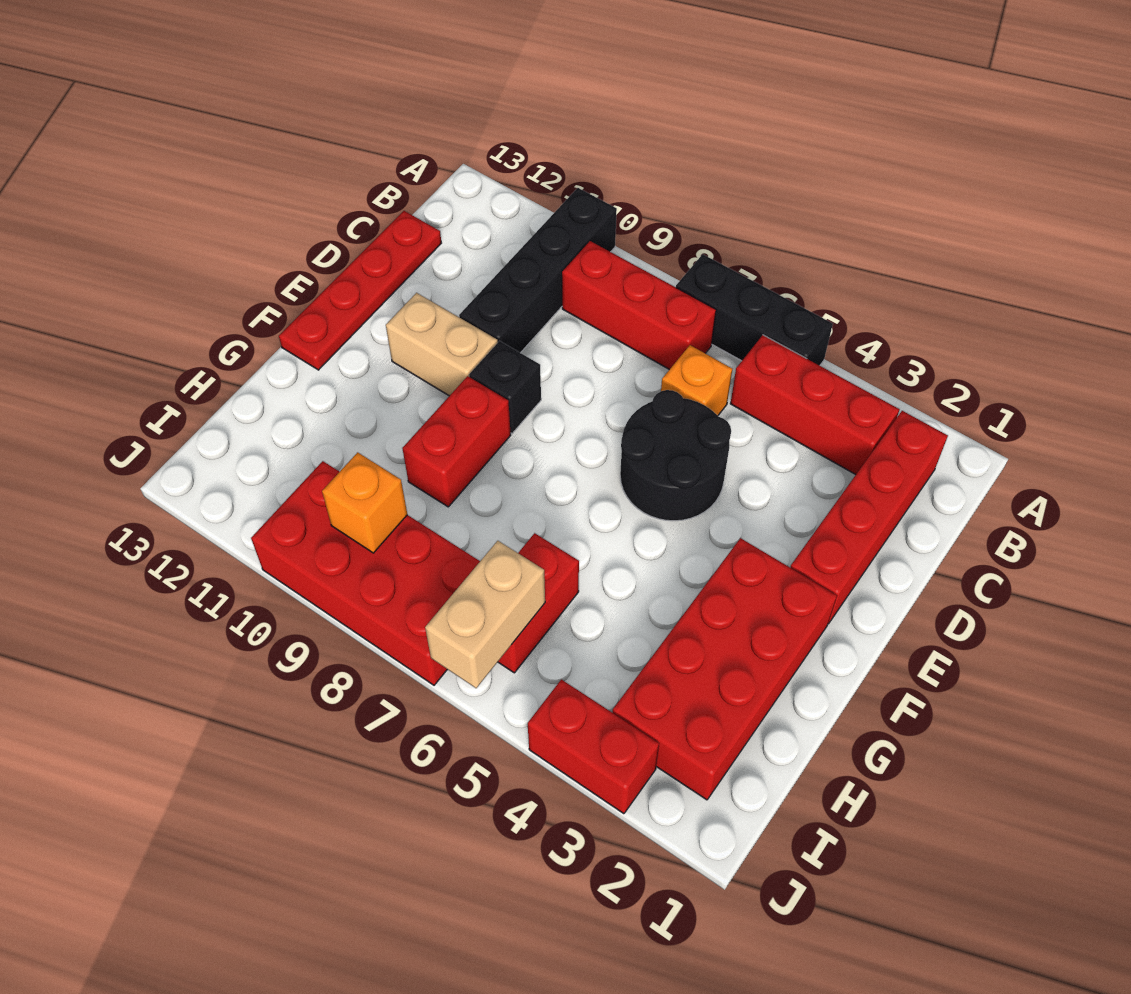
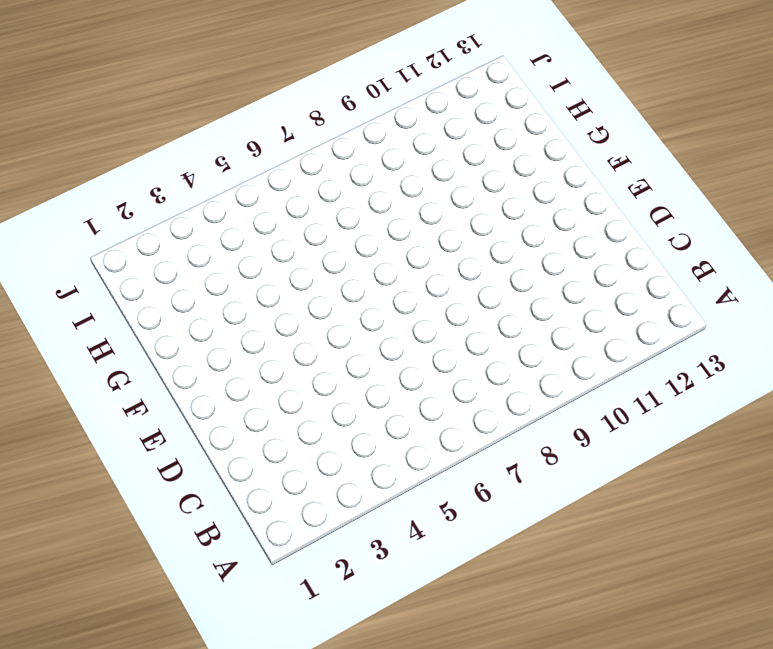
none -> black brick A5:A7 level 1
none -> black brick A10:D10 level 1
none -> red brick B2:E2 level 1

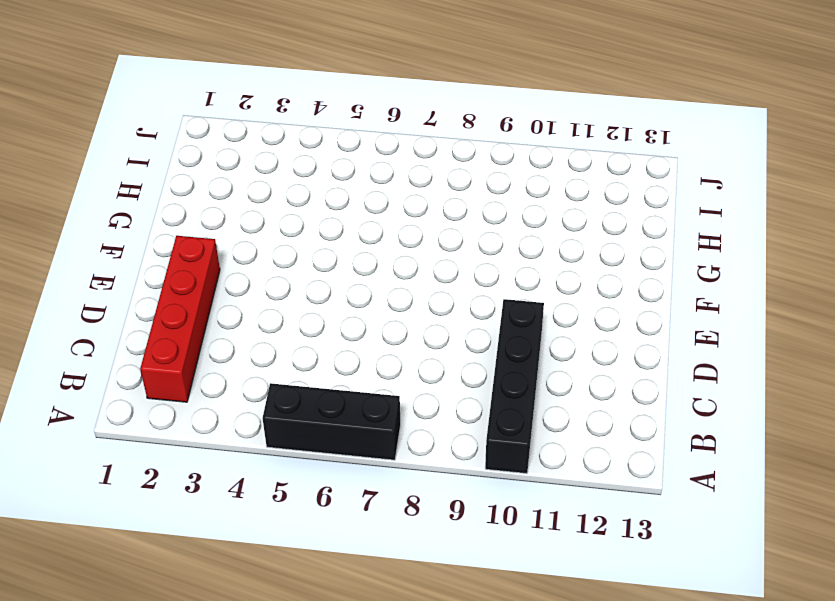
none -> red brick B3:B5 level 1
none -> red brick B7:B9 level 1
none -> orange brick C6 level 1

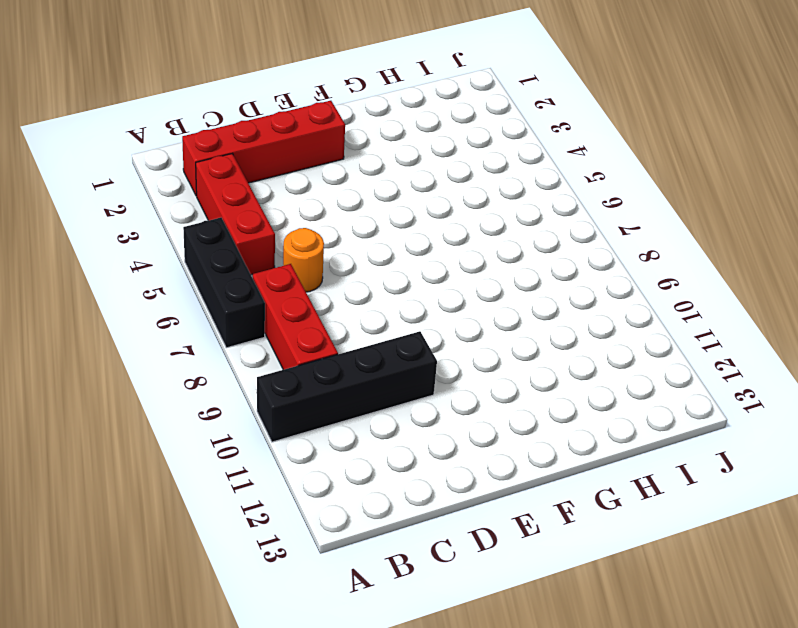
orange round brick C6 level 1 -> orange brick C6 level 1
none -> red plate C13:F13 level 1
none -> black round brick D5:E6 level 1
none -> black brick E9 level 1

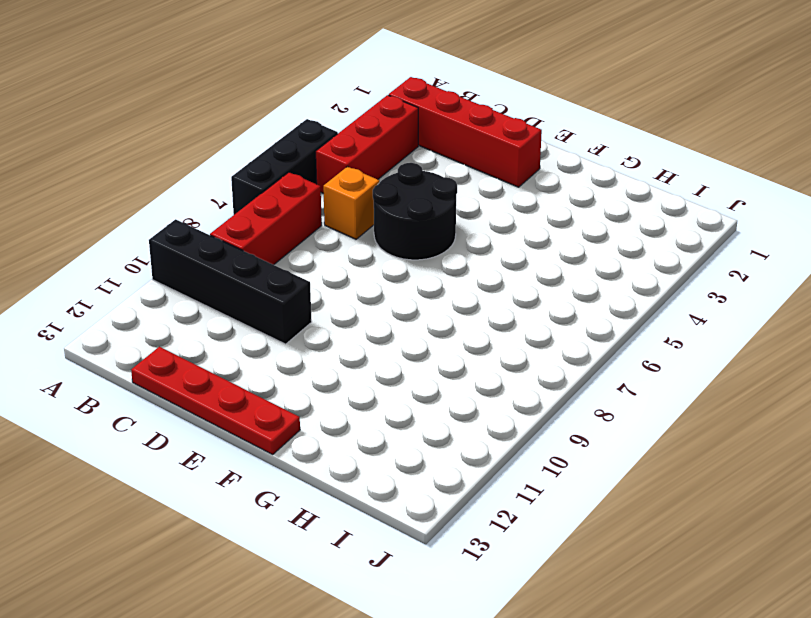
none -> black brick E9 level 1
none -> tan brick E10:E11 level 1
none -> red brick F2:I3 level 1

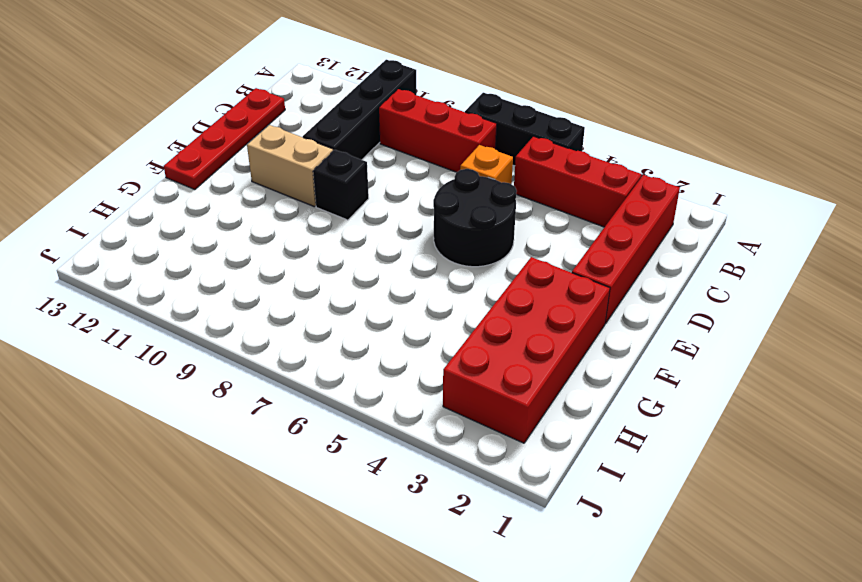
none -> red brick F9:G9 level 1
none -> red brick H6:I6 level 1
none -> red brick I7:J10 level 1

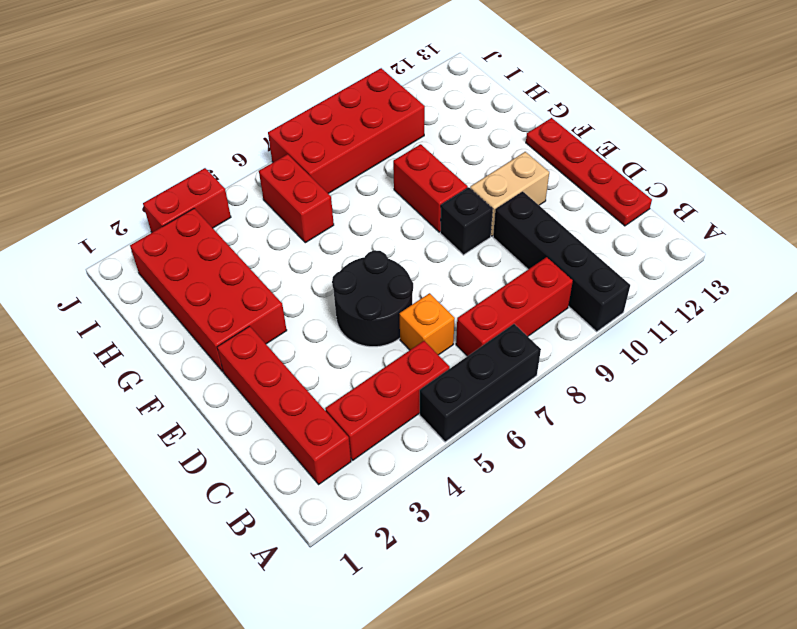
none -> tan brick I6:J6 level 2
none -> orange brick I9 level 2

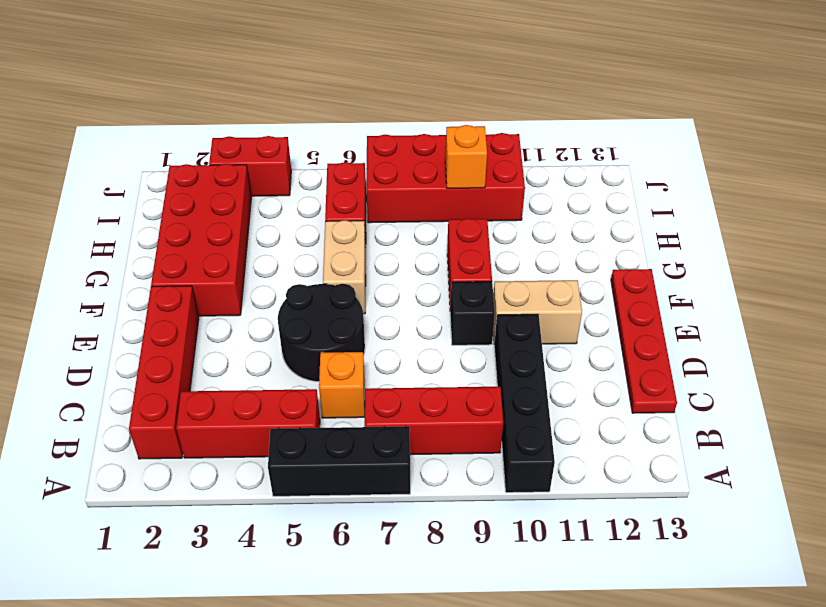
tan brick F6:G6 level 1 -> tan brick I6:J6 level 2

